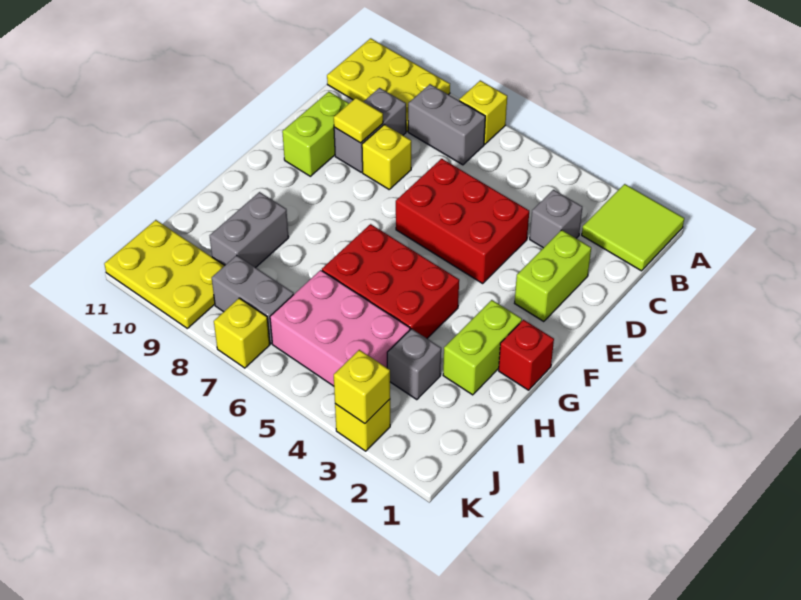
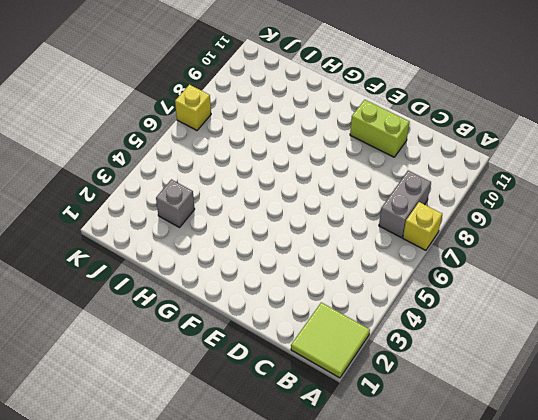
none -> yellow plate A9:B11 level 1
none -> grey brick C3 level 1
none -> grey brick C9:D9 level 1

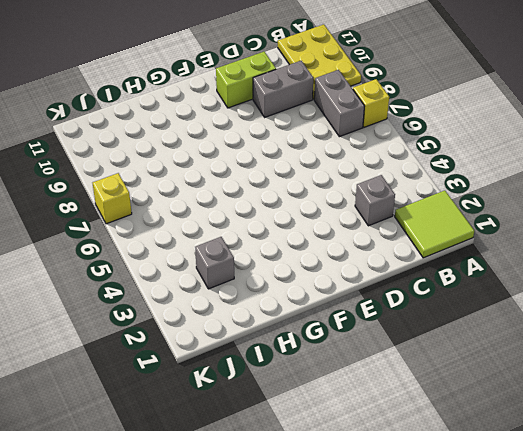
none -> lime brick D2:E2 level 1
none -> red brick D4:E6 level 1
none -> yellow brick D8 level 1

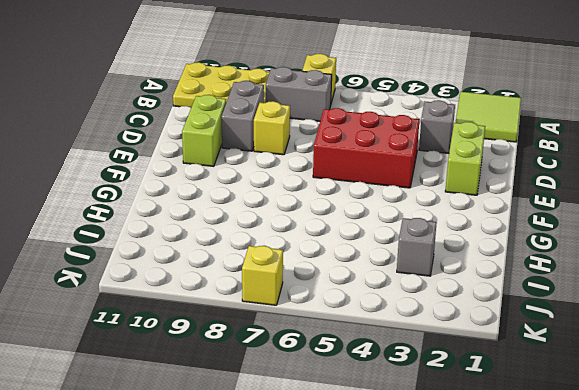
none -> red brick G1 level 1
none -> lime brick G2:H2 level 1
none -> red brick G4:H6 level 1

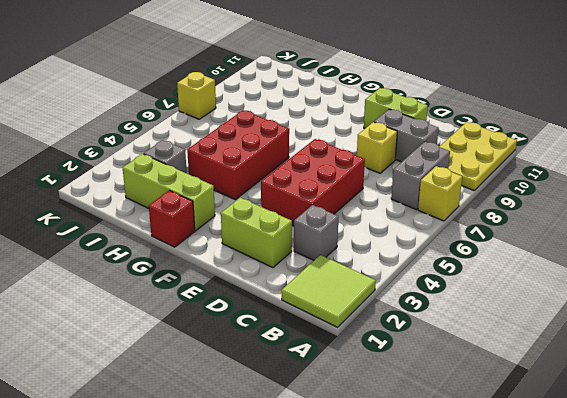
lime brick G2:I2 level 1 -> lime brick G2:H2 level 1
none -> grey brick H9:I9 level 1
none -> pink brick I4:J6 level 1
none -> grey brick J7:J8 level 1

